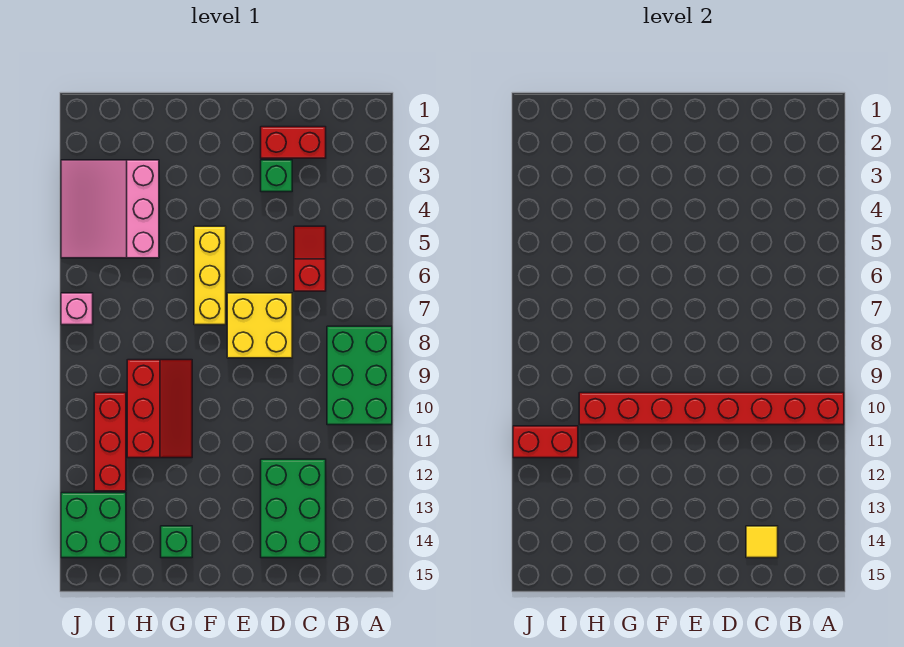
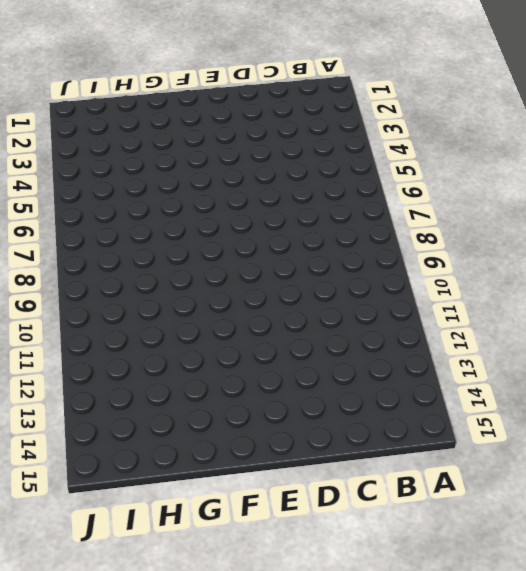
none -> green brick A8:B10 level 1
none -> red brick C2:D2 level 1
none -> red slope C5:C6 level 1 top 6

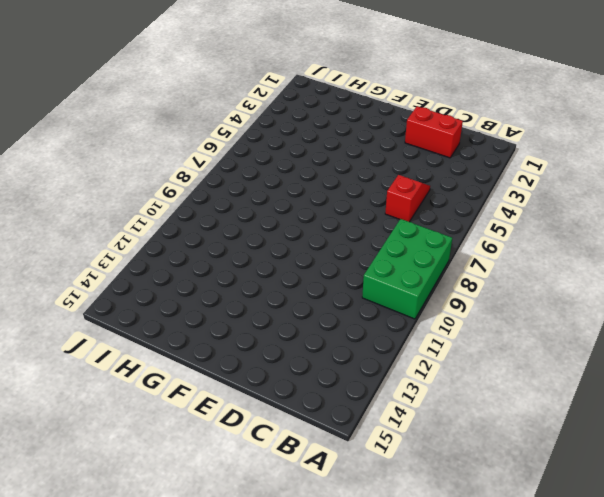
none -> green brick C12:D14 level 1
none -> green brick D3 level 1
none -> yellow brick D7:E8 level 1

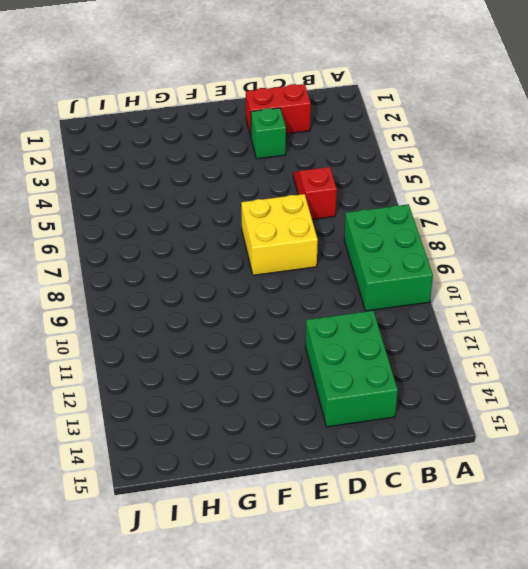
none -> yellow brick F5:F7 level 1
none -> red slope G9:H11 level 1 top H
none -> green brick G14 level 1

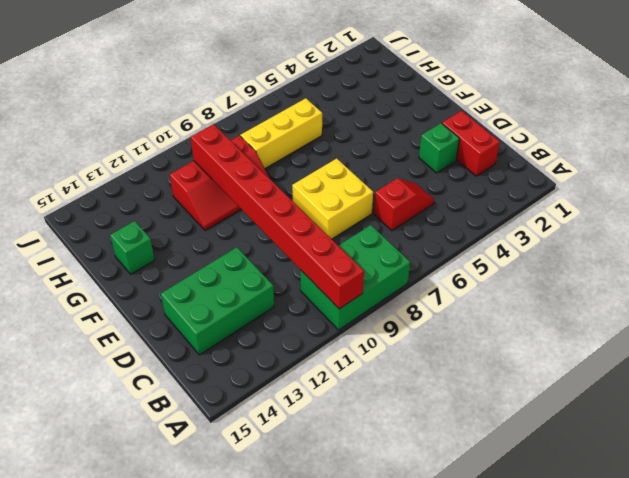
yellow brick H6:H8 level 1 -> yellow brick F5:F7 level 1
none -> pink slope H3:J5 level 1 top H
none -> red brick I10:I12 level 1
none -> green brick I13:J14 level 1

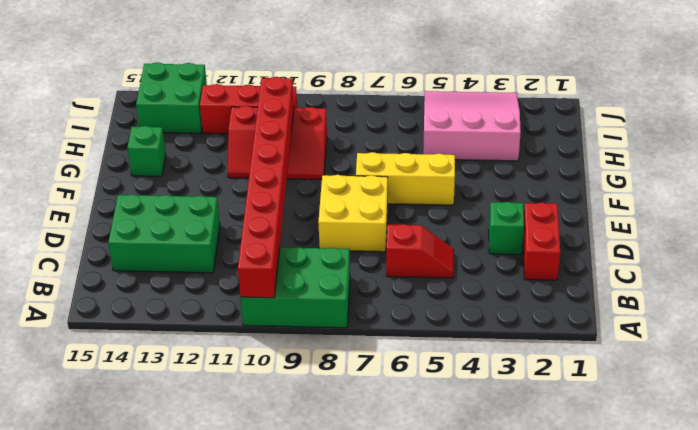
none -> pink brick J7 level 1
none -> yellow tile C14 level 2
none -> red brick I11:J11 level 2

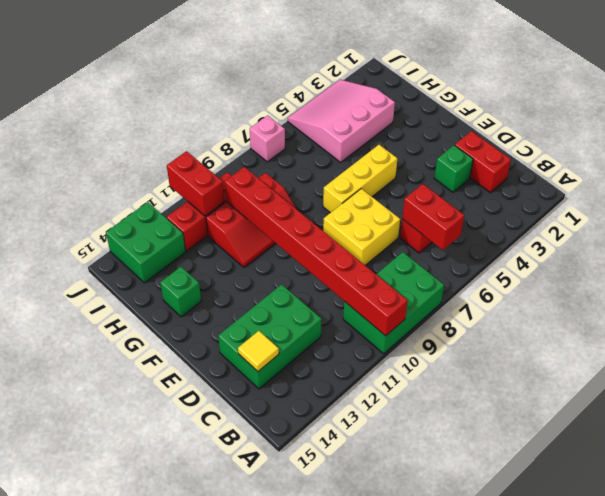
red brick B6:C6 level 2 -> none

